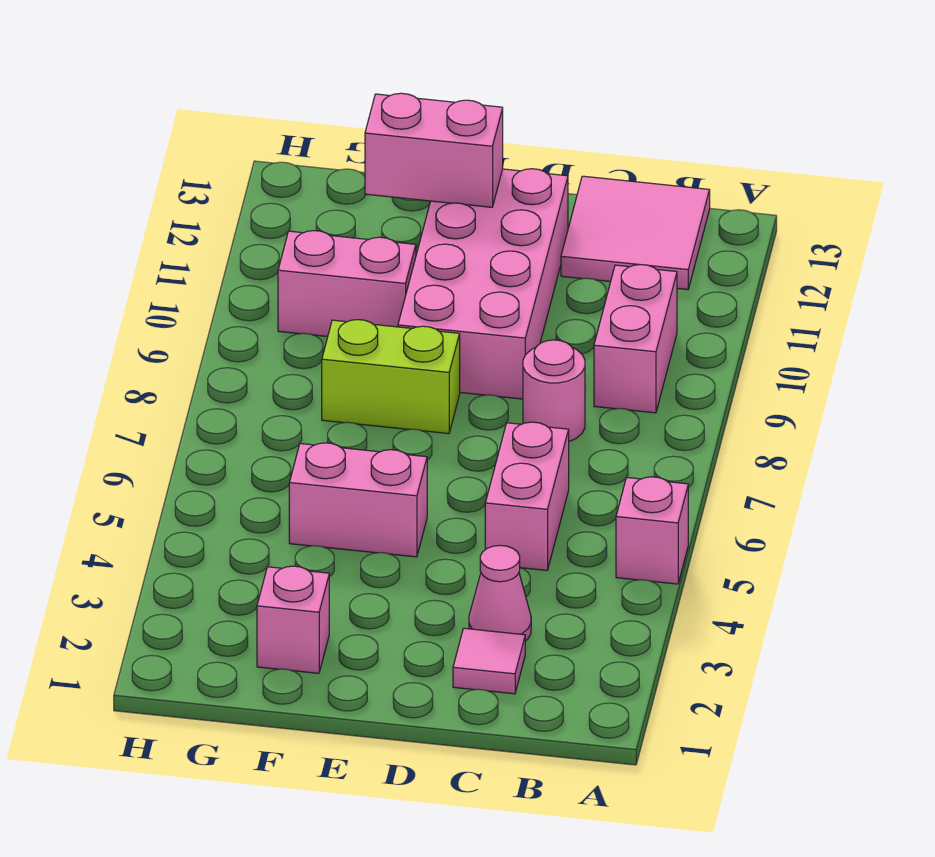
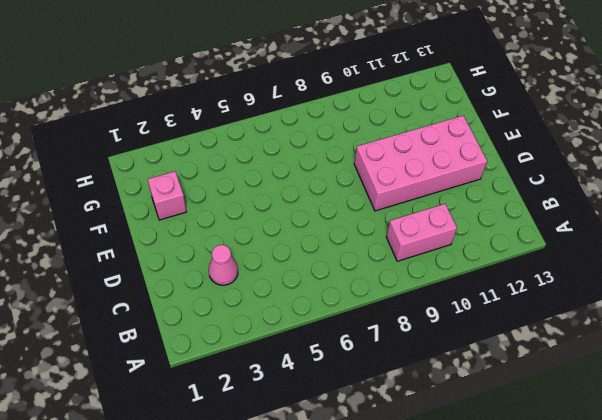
none -> pink brick A5 level 1
none -> pink tile B12:C13 level 1
none -> pink tile C2 level 1

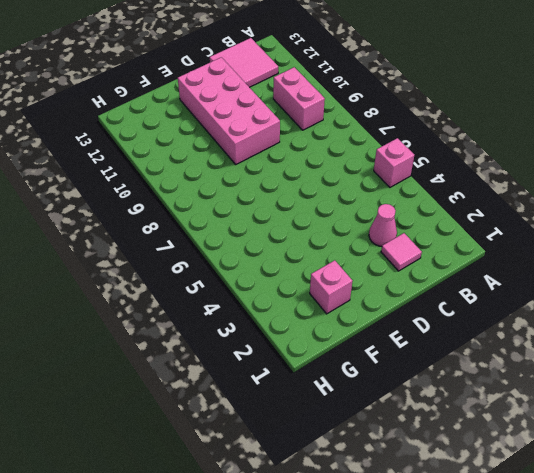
none -> pink brick C5:C6 level 1
none -> pink round brick C8 level 1
none -> pink brick E5:F5 level 1

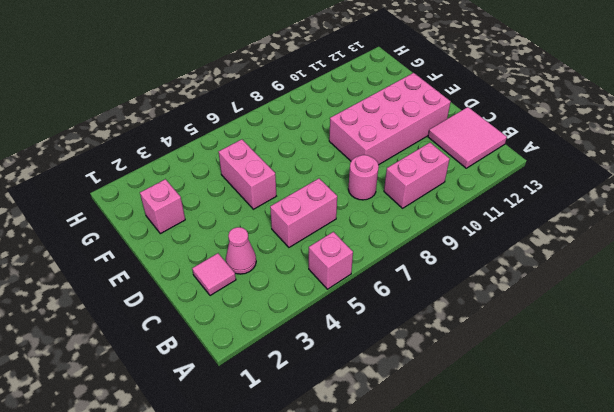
none -> lime brick E8:F8 level 1
none -> pink brick F10:G10 level 1
none -> pink brick E12:F12 level 2

